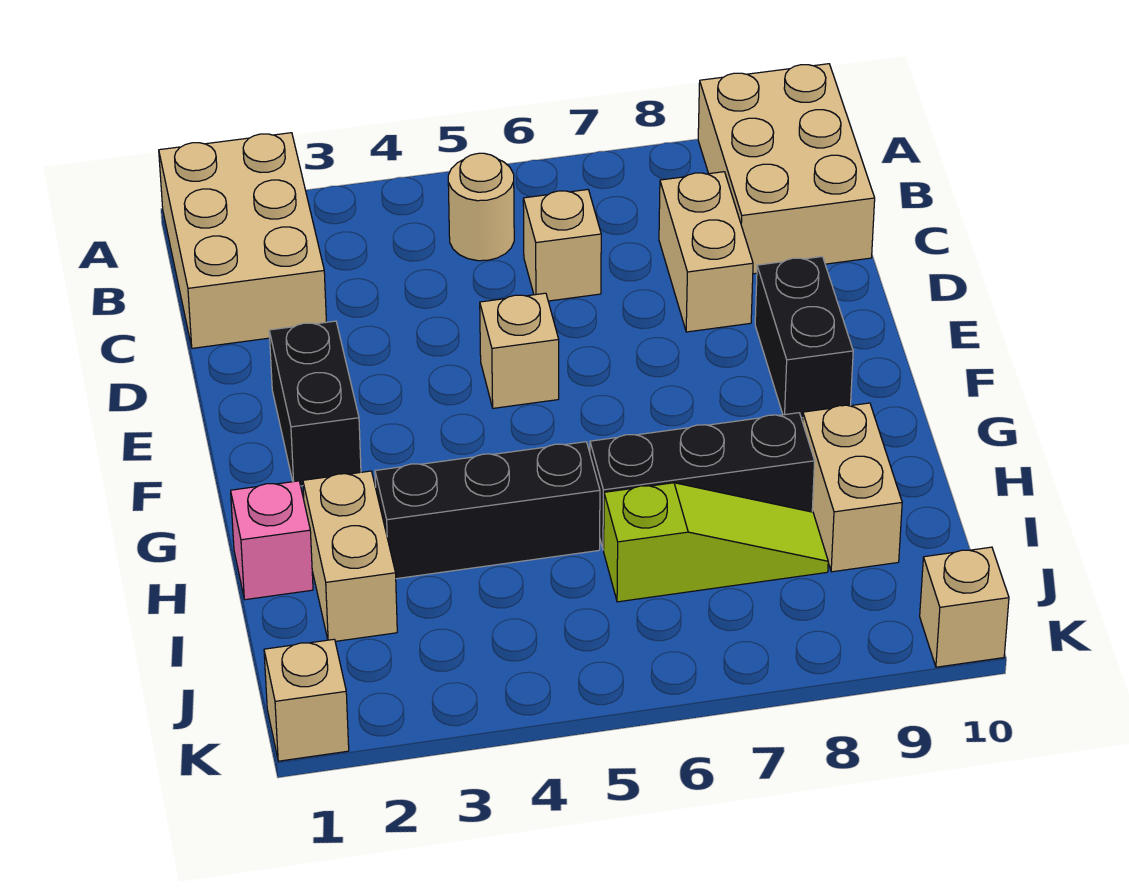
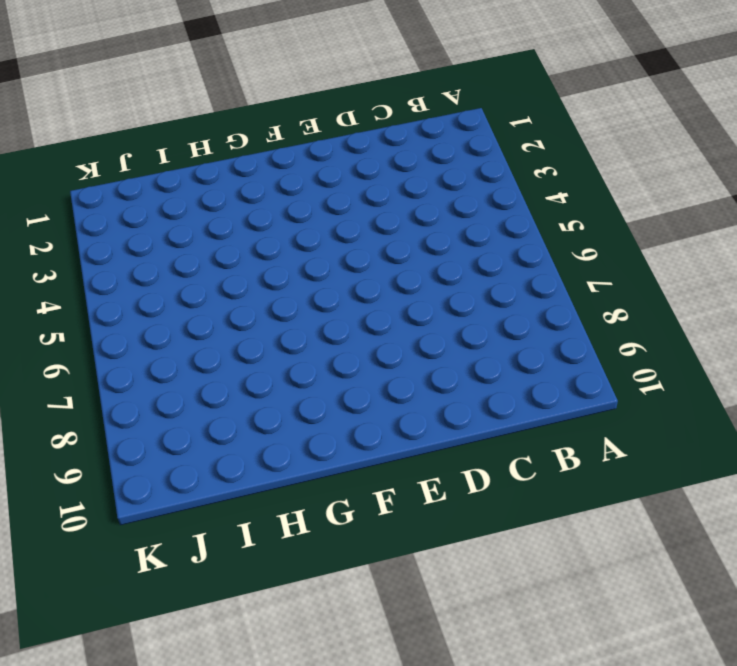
none -> tan brick A1:C2 level 1
none -> tan brick A9:C10 level 1
none -> tan round brick B5 level 1

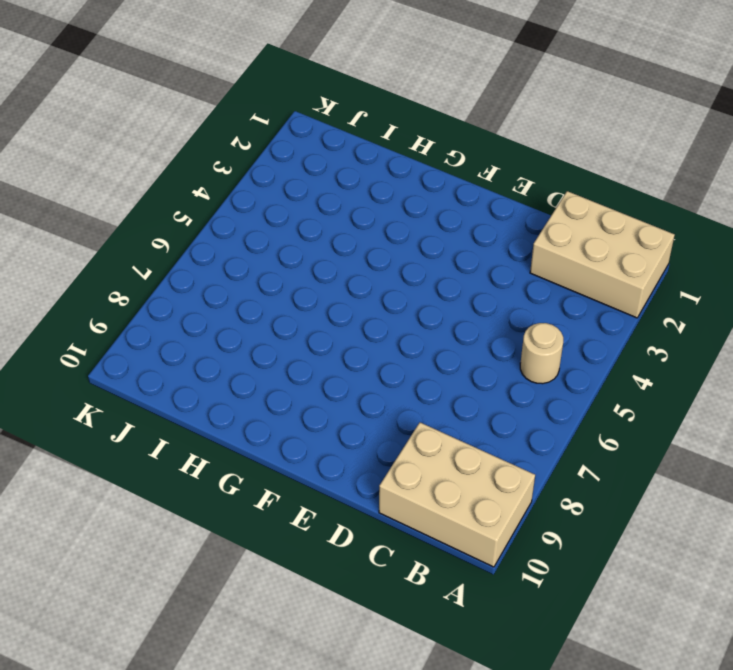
none -> tan brick C6 level 1
none -> tan brick C8:D8 level 1
none -> black brick E2:F2 level 1

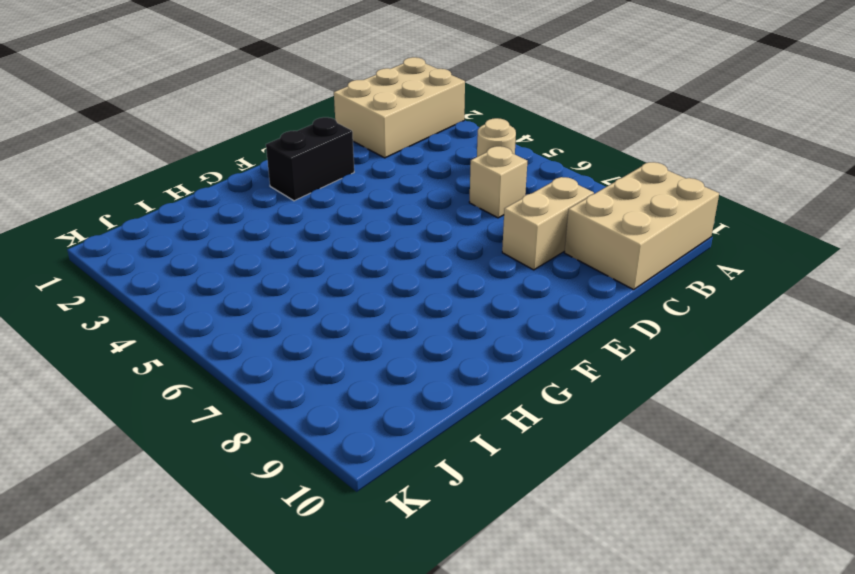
none -> tan brick E5 level 1
none -> black brick E9:F9 level 1
none -> pink brick H1 level 1

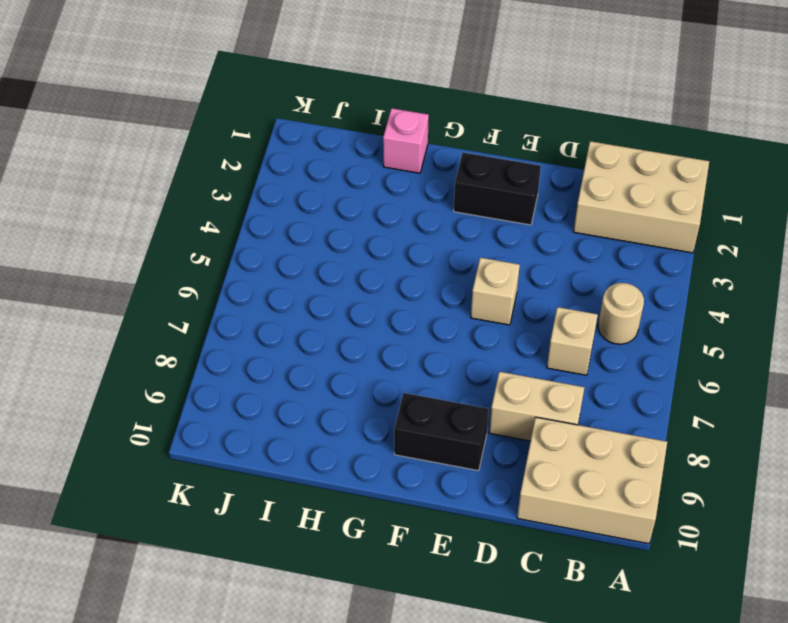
none -> tan brick H2:I2 level 1
none -> black brick H3:H5 level 1
none -> black brick H6:H8 level 1

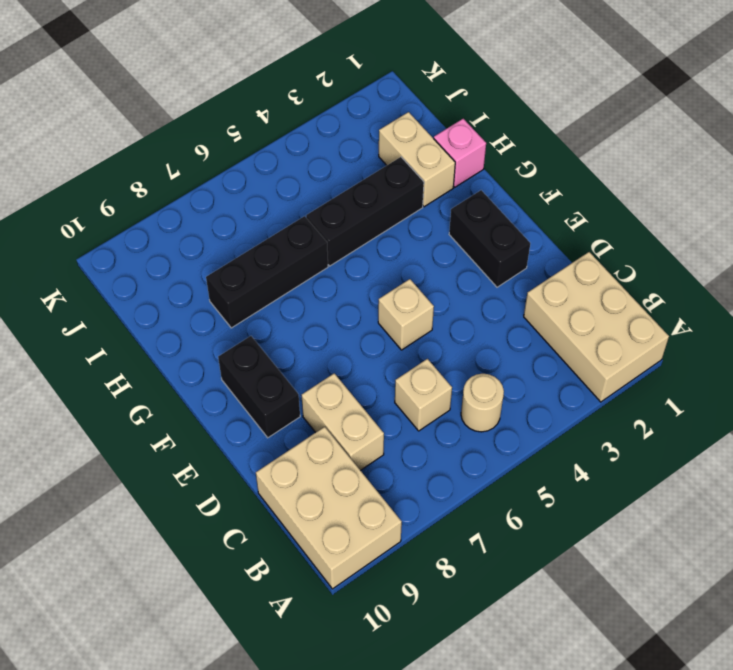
none -> tan brick H9:I9 level 1
none -> lime slope I6:I8 level 1 top 6
none -> tan brick K1 level 1

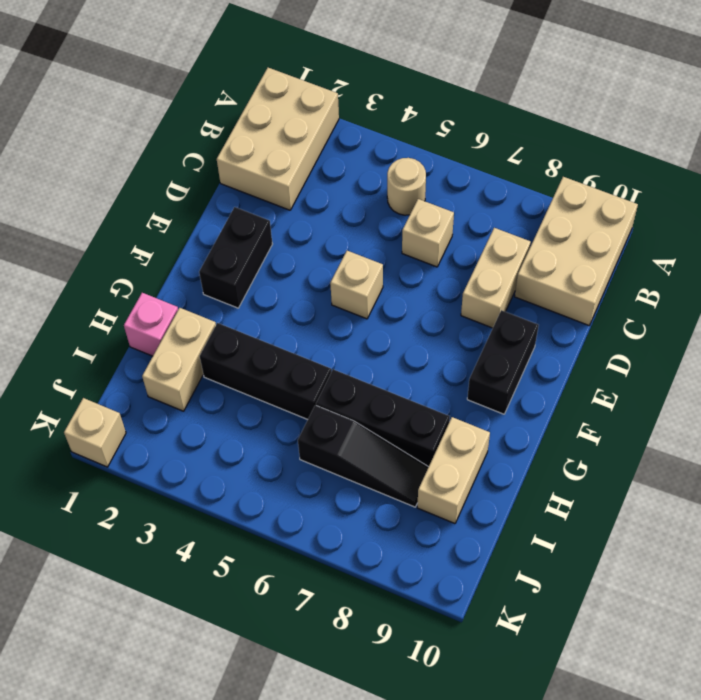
black slope I6:I8 level 1 top 6 -> lime slope I6:I8 level 1 top 6
none -> tan brick K10 level 1

